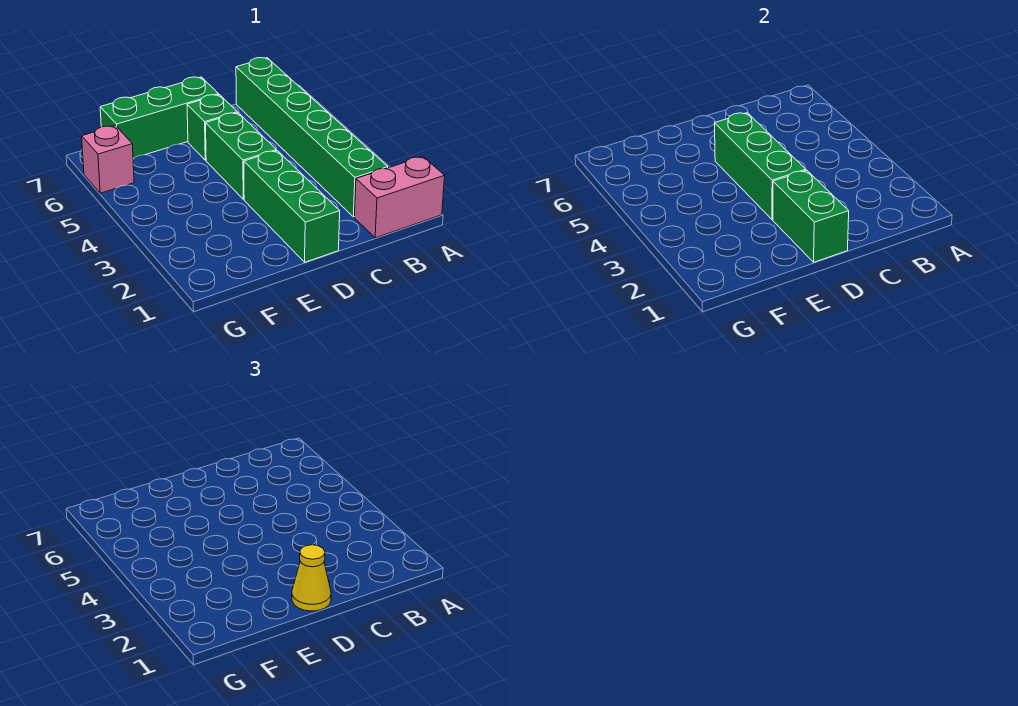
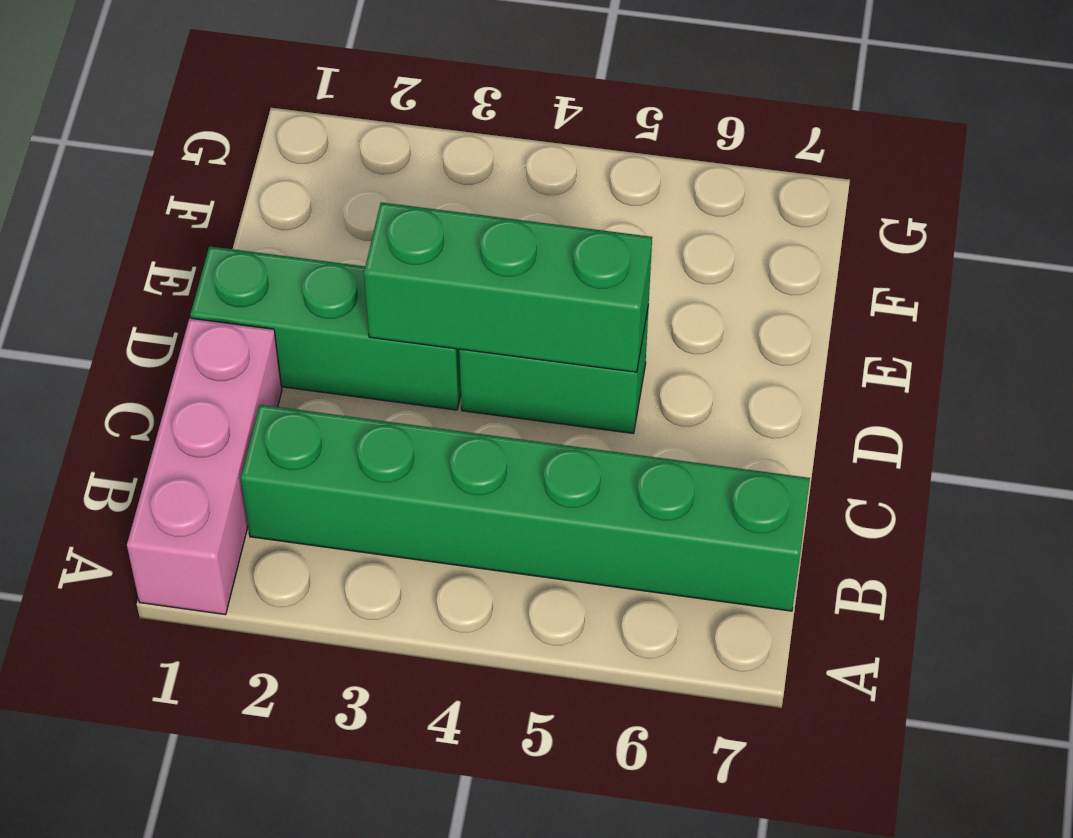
pink brick A1:C1 level 1 -> pink brick A1:B1 level 1
none -> green brick D6 level 1
none -> green brick D7:F7 level 1

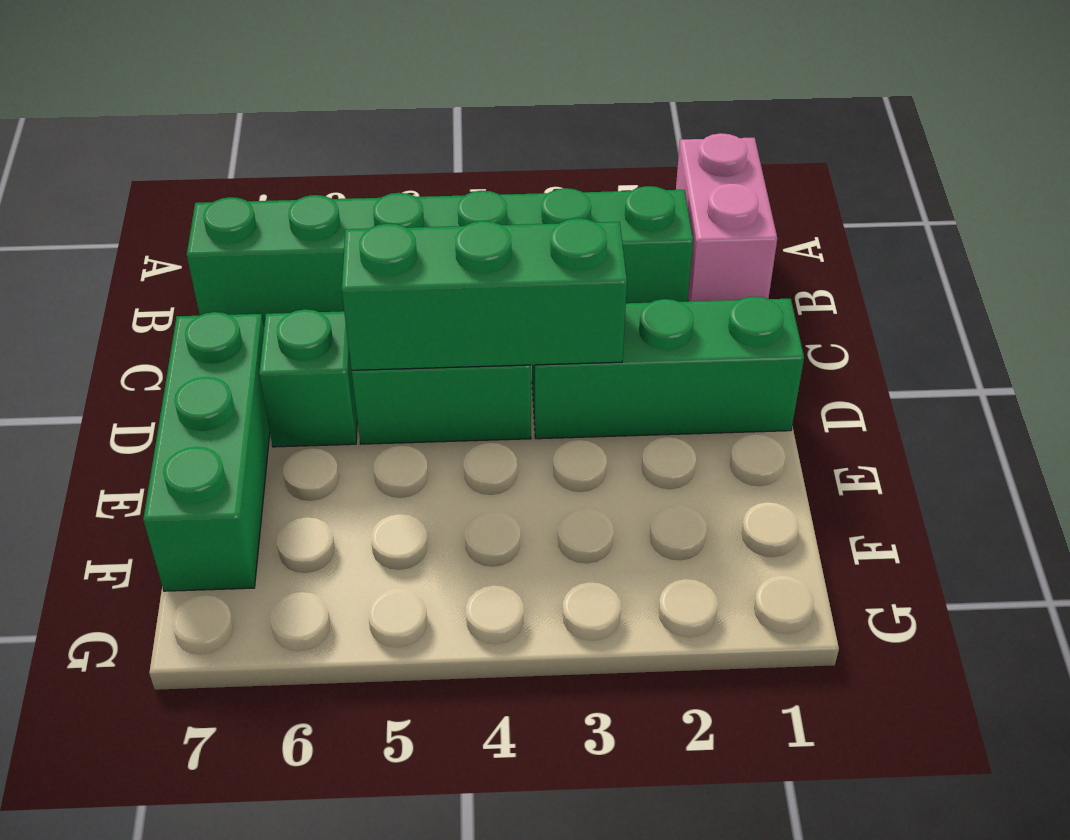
none -> pink brick G6 level 1
none -> green brick D1:D2 level 2

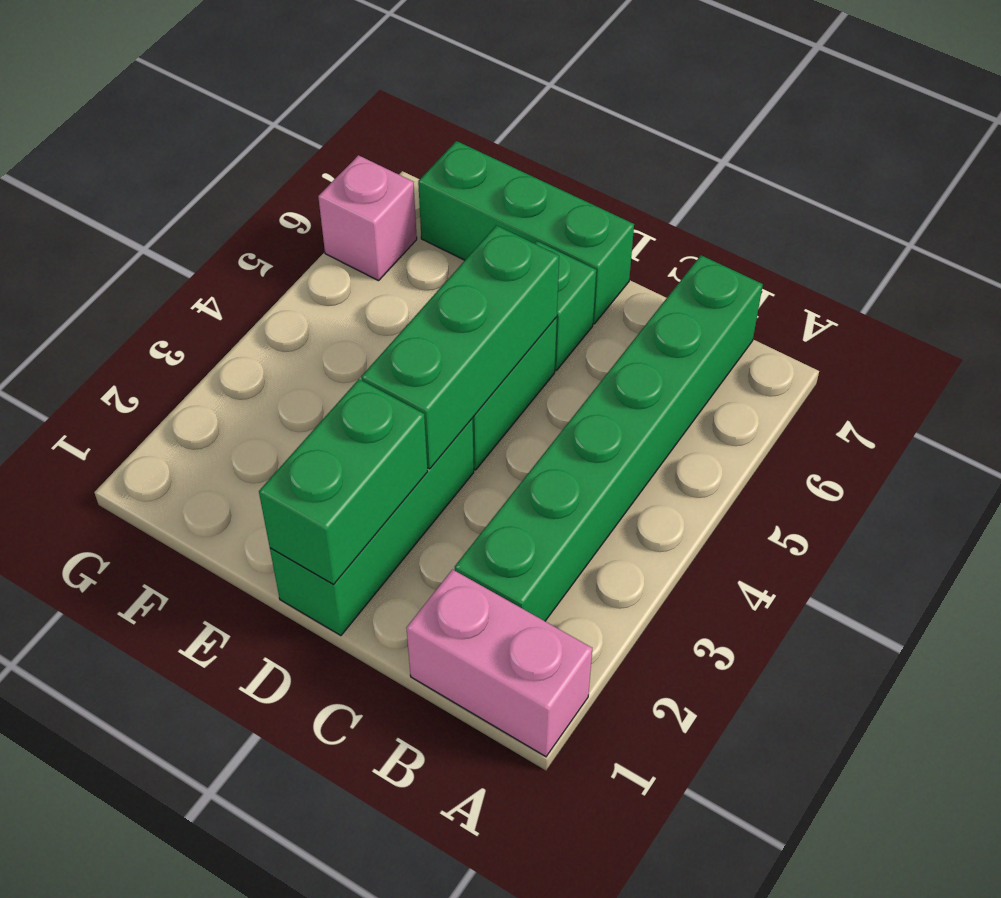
none -> yellow cone D1 level 3

